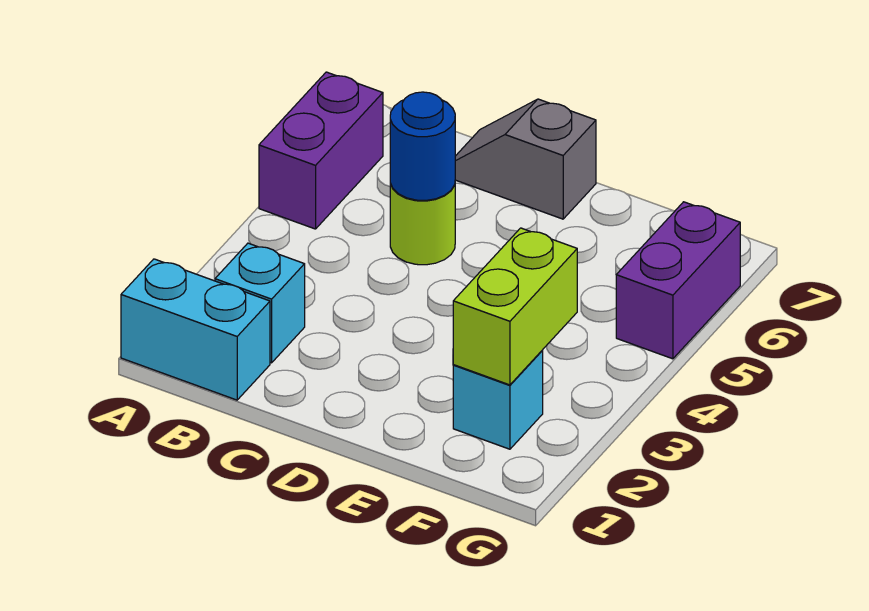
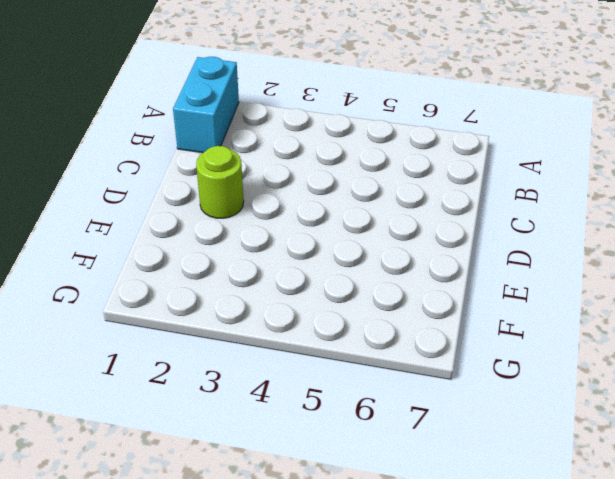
lime round brick D2 level 1 -> lime round brick C5 level 1
none -> purple brick A5:A6 level 1
none -> cyan brick B2 level 1

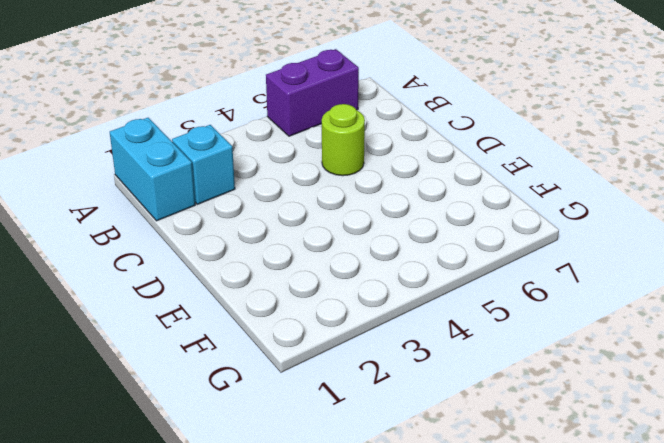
none -> grey slope C7:D7 level 1 top D
none -> cyan brick F2 level 1

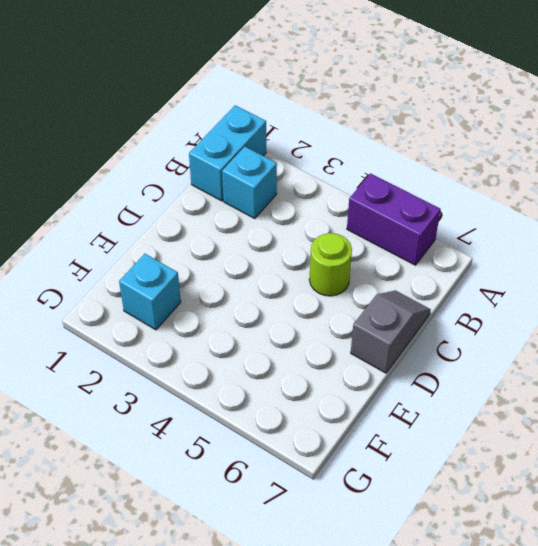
none -> purple brick G5:G6 level 1
none -> blue round brick C5 level 2

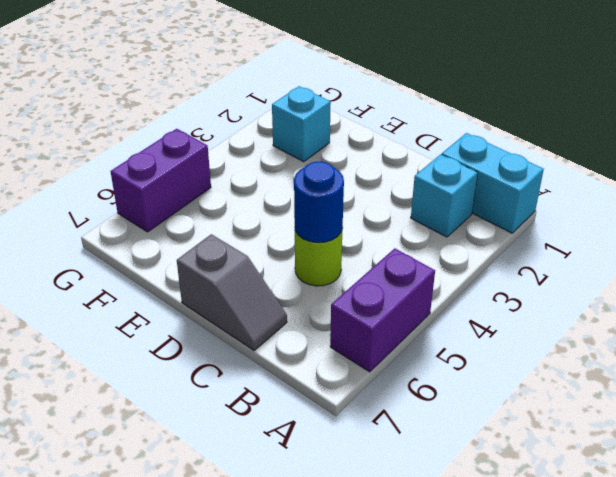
none -> lime brick F2:F3 level 2

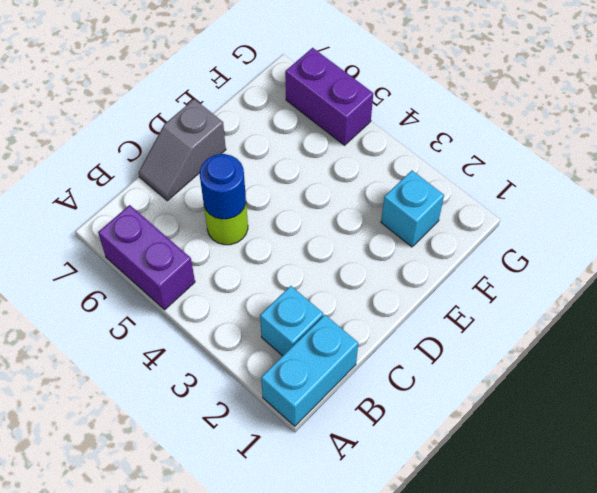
none -> lime brick F2:F3 level 2

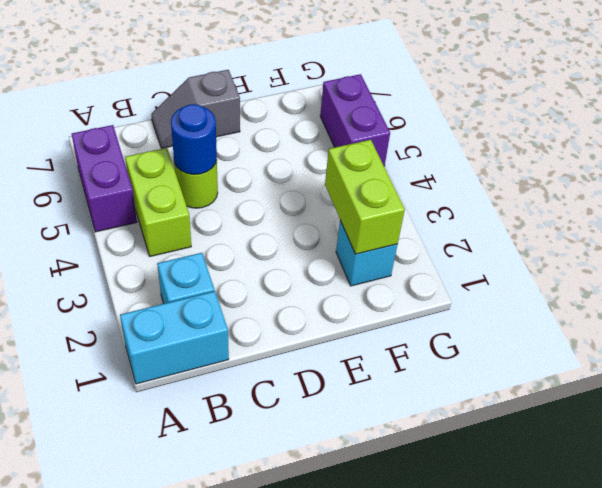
lime brick B4:B5 level 1 -> none

